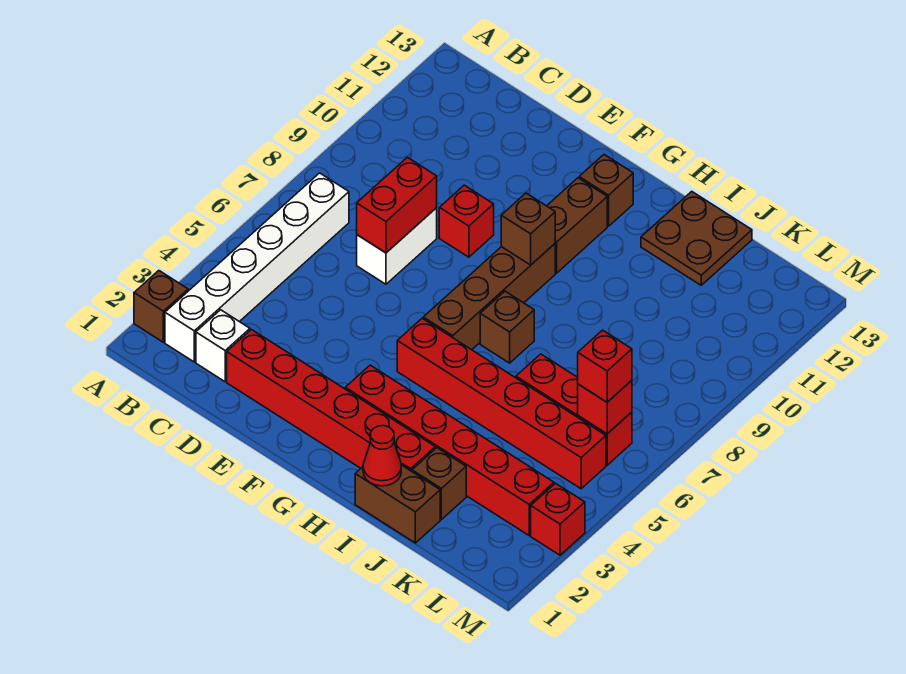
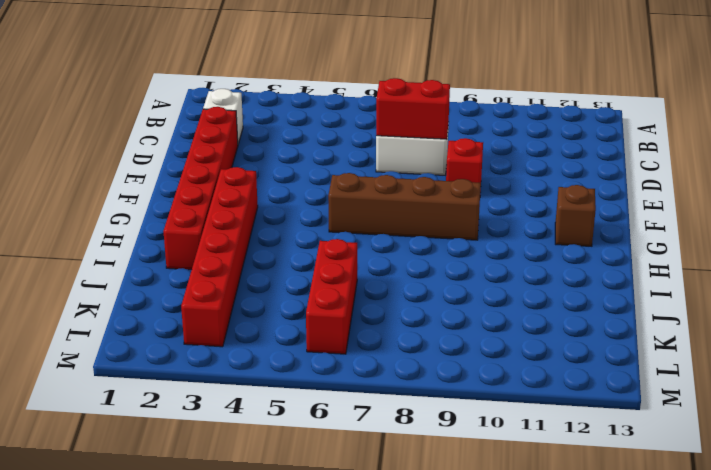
none -> brown brick A2 level 1
none -> white brick B2:B7 level 1
none -> red brick G5:L5 level 1

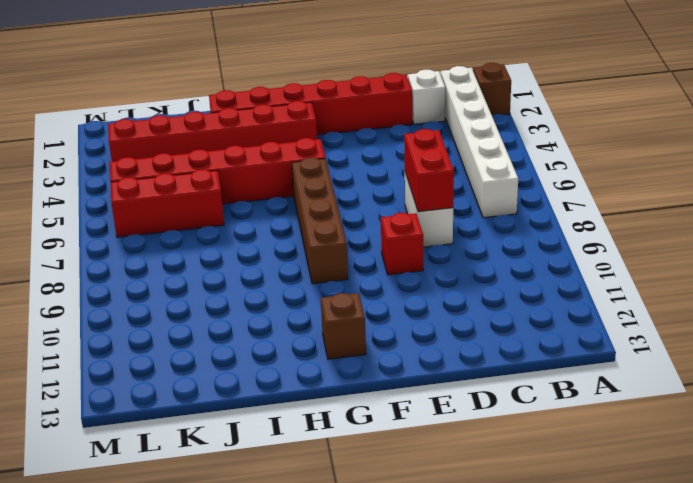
none -> brown brick G10:G11 level 1
none -> brown brick H7 level 1
none -> brown brick I1:J1 level 1

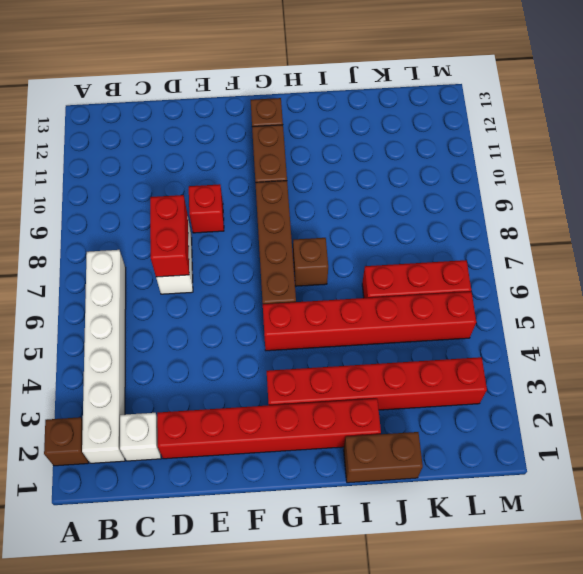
none -> brown plate I12:J13 level 1
none -> brown brick J2 level 1
none -> red brick M3 level 1

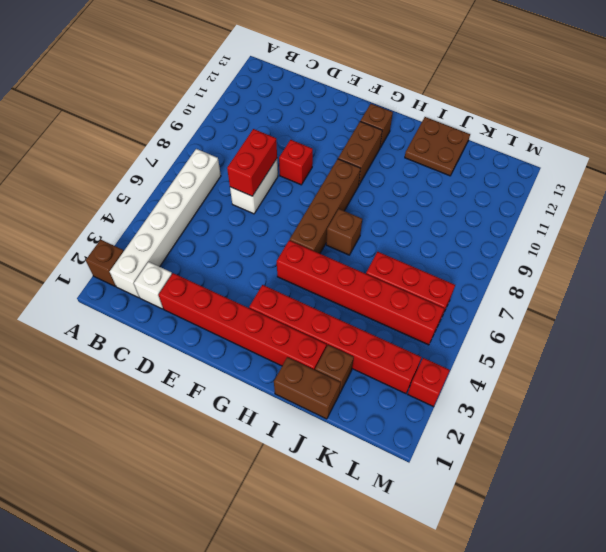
none -> brown brick G9 level 2
none -> red cone I1 level 2
none -> red brick L6 level 2

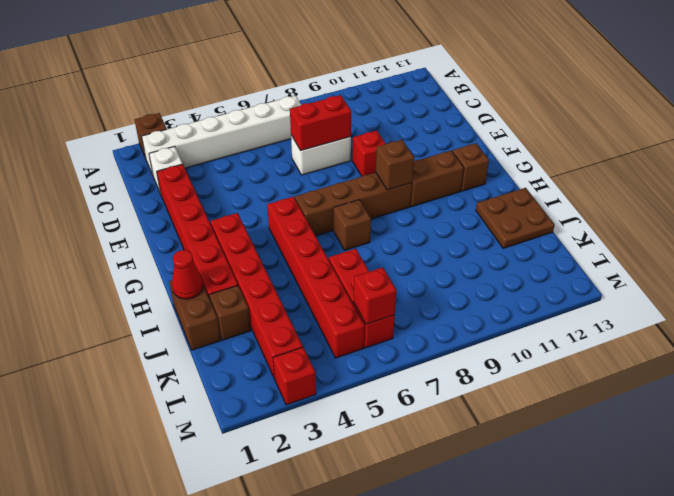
none -> red brick L6 level 3

